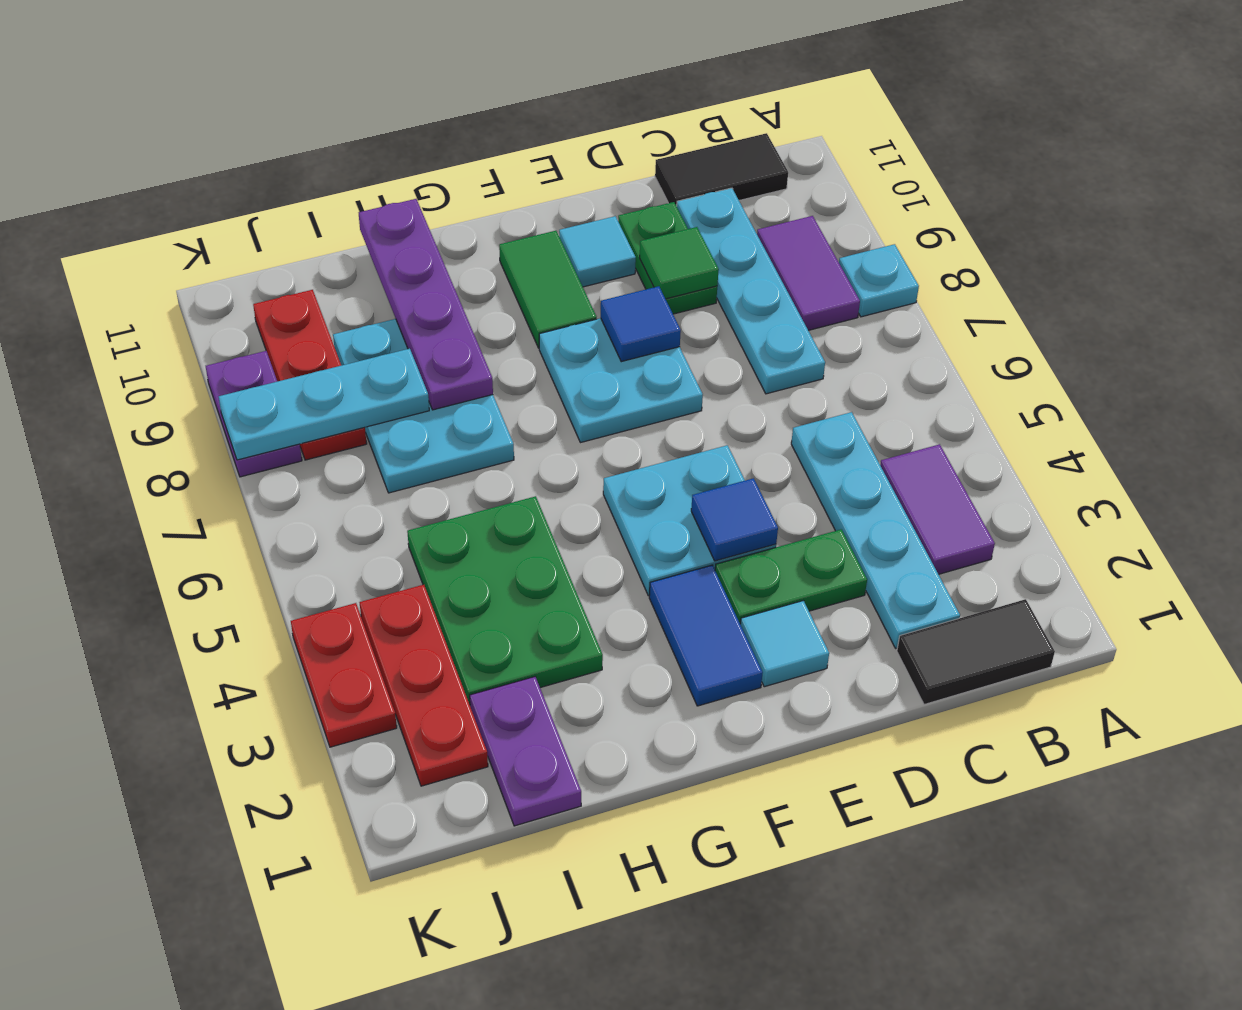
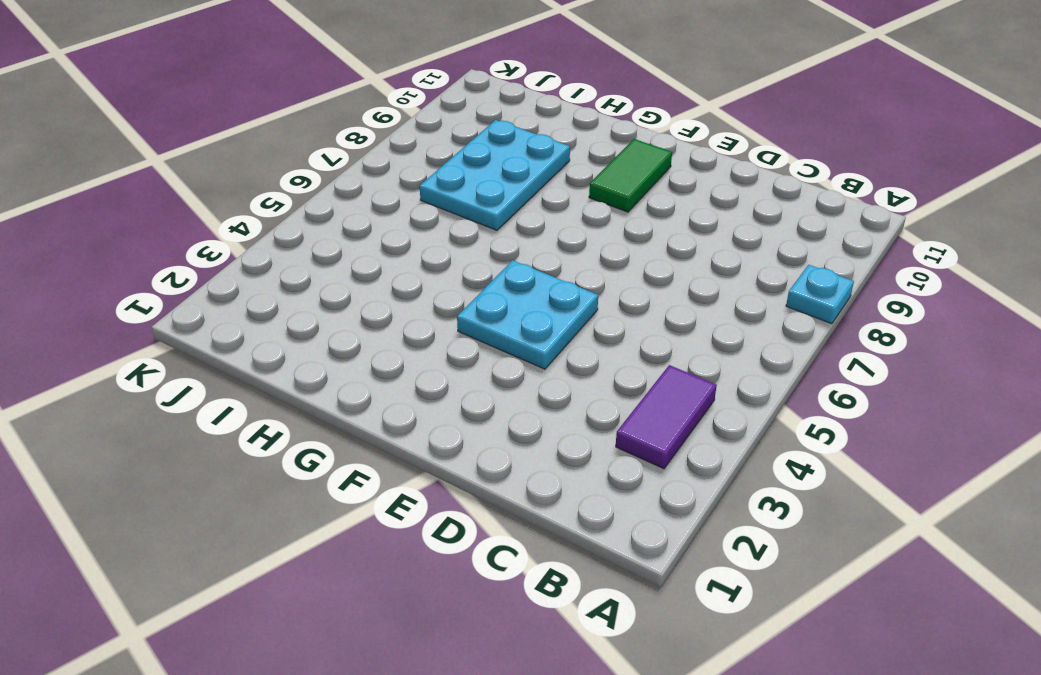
none -> black tile B1:C1 level 1
none -> purple tile B8:B9 level 1
none -> black tile B11:C11 level 1

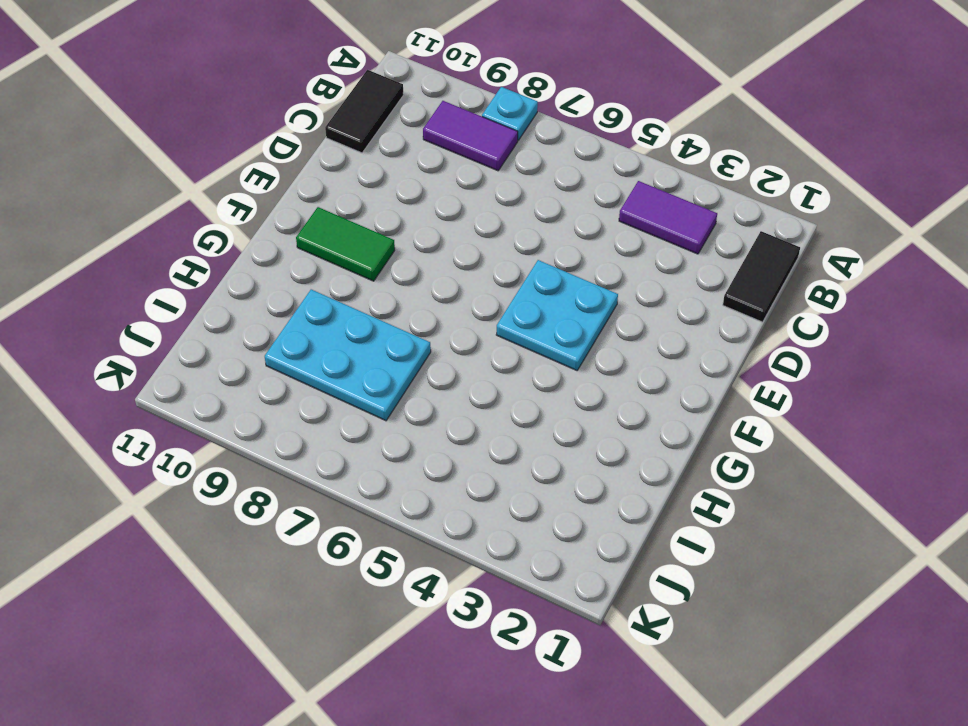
none -> cyan plate C2:C5 level 1
none -> cyan plate C7:C10 level 1
none -> green plate D3:E3 level 1

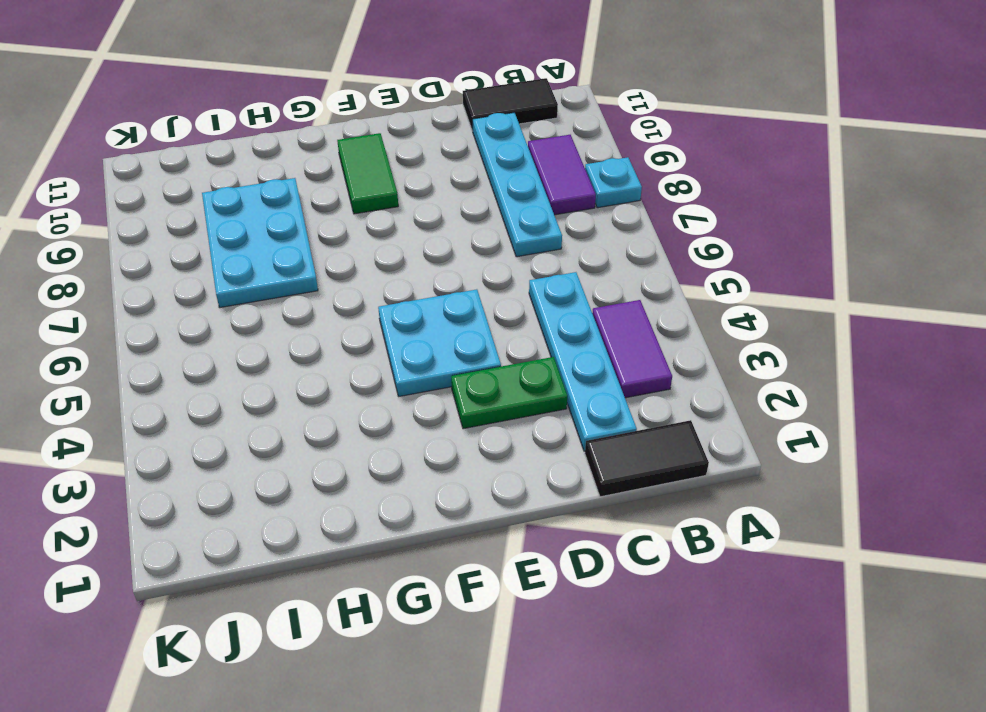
none -> green plate D9:D10 level 1
none -> cyan tile E2 level 1
none -> cyan plate E7:F8 level 1

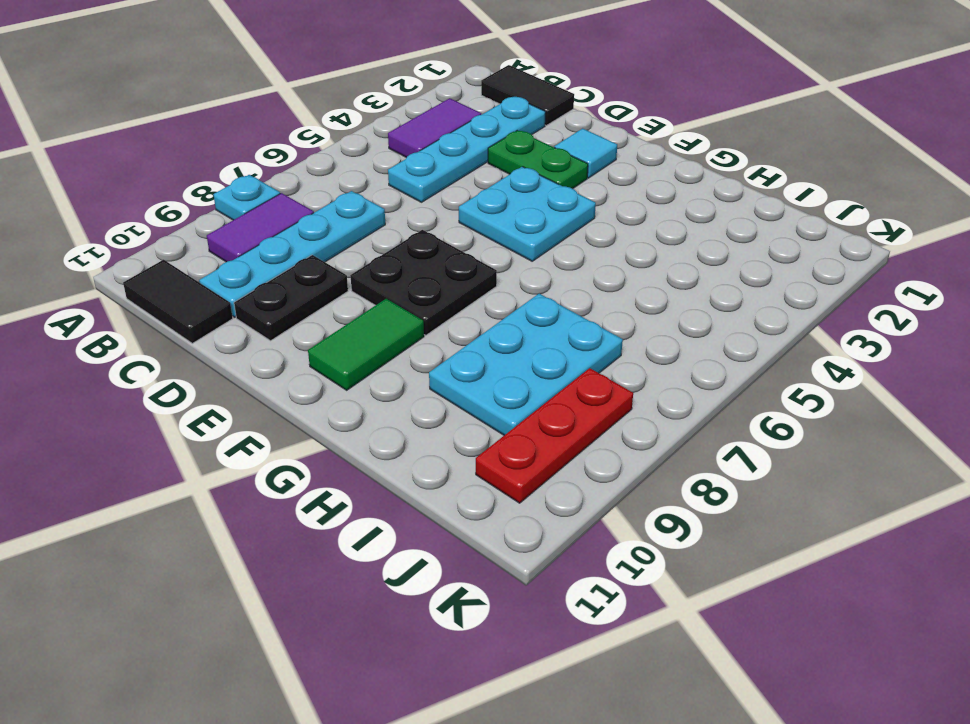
black plate D9:D10 level 1 -> green plate D9:D10 level 1
black plate E7:F8 level 1 -> cyan plate E7:F8 level 1
none -> cyan tile E10 level 1
none -> blue tile F2:F3 level 1
none -> green plate H3:I5 level 1

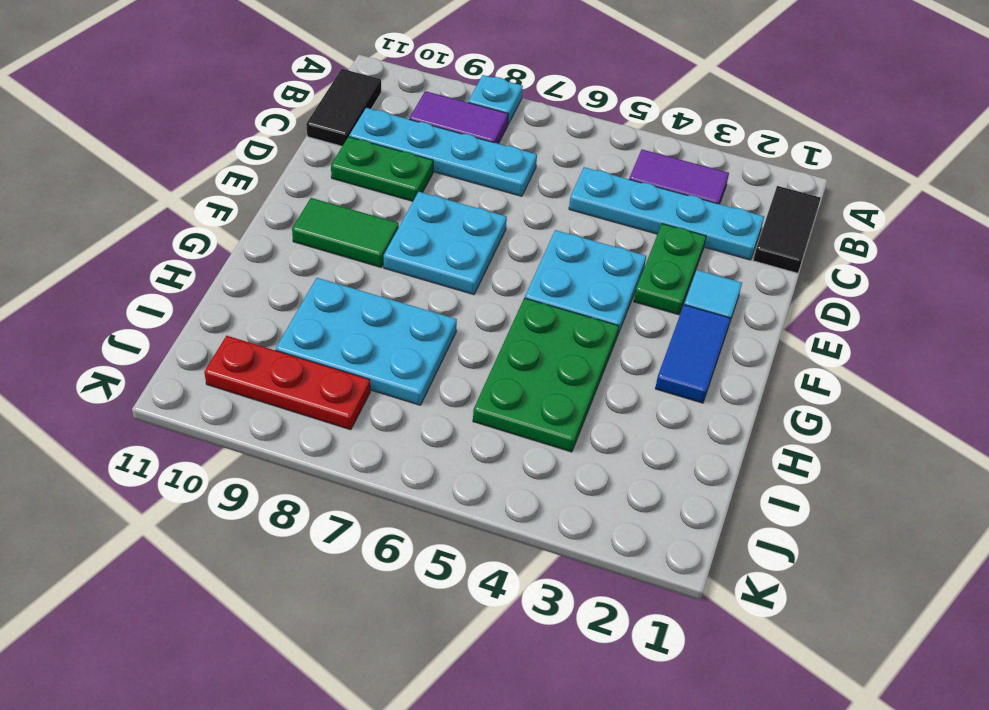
blue tile F2:G2 level 1 -> blue tile F2:F3 level 1
green plate G4:I5 level 1 -> green plate H3:I5 level 1
none -> cyan tile E10 level 1
none -> purple plate I1:I2 level 1
none -> red plate J2:J4 level 1

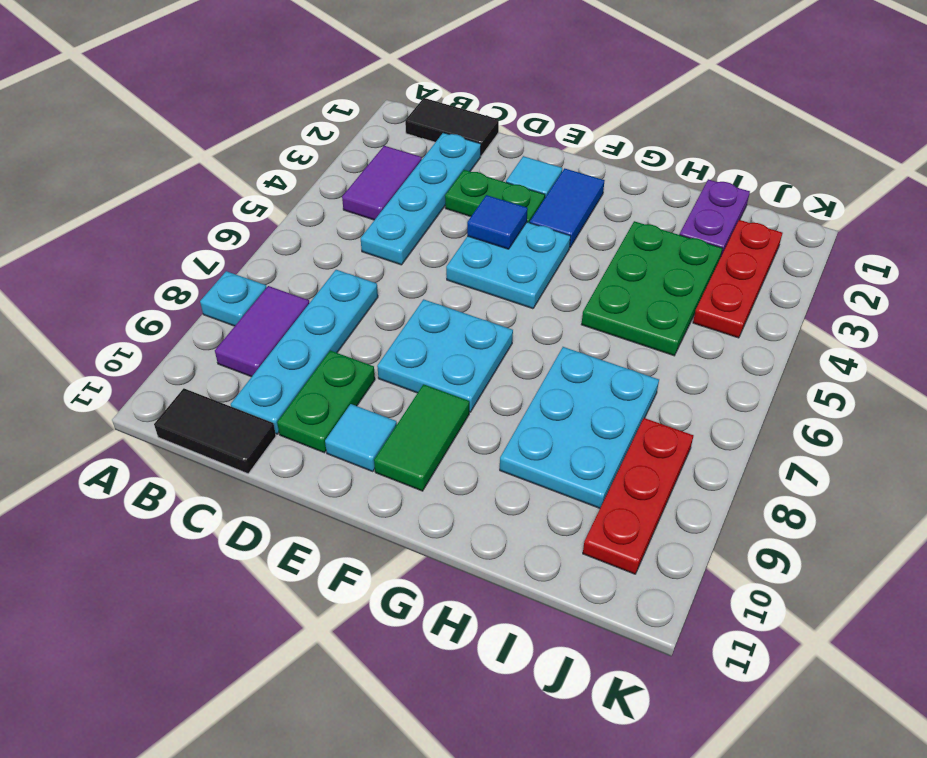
none -> red plate K3:K4 level 1
none -> purple plate K8:K9 level 1
none -> green tile D9 level 2

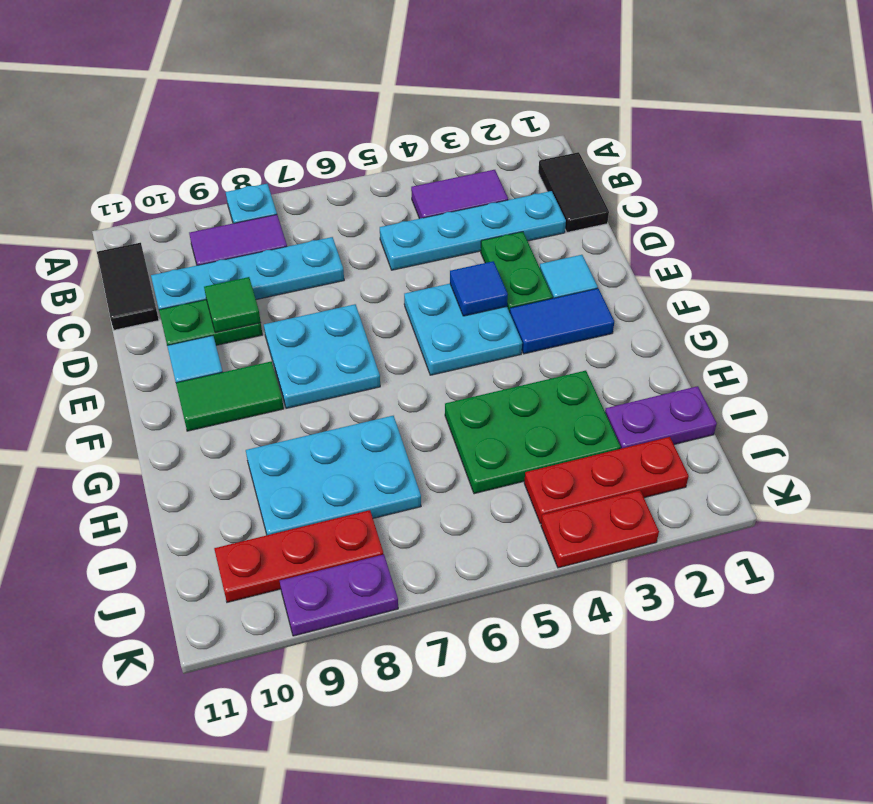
none -> blue tile E8 level 2
none -> purple plate H8:H11 level 2
none -> cyan plate I8:K8 level 2

